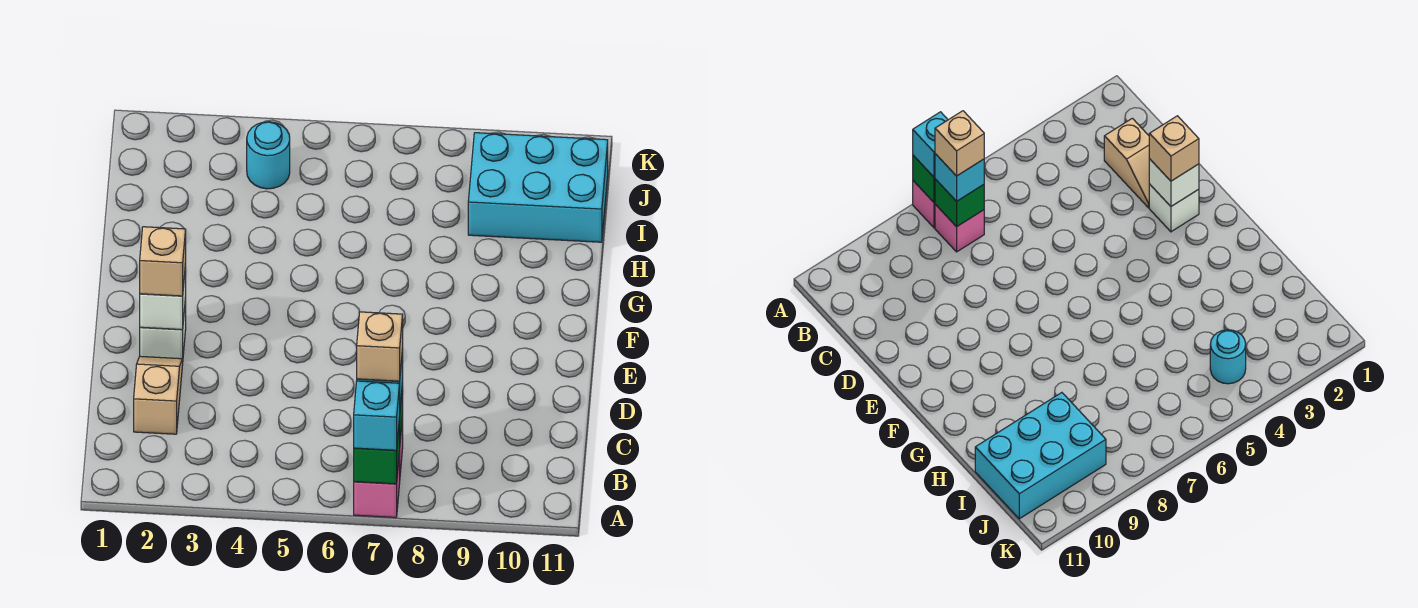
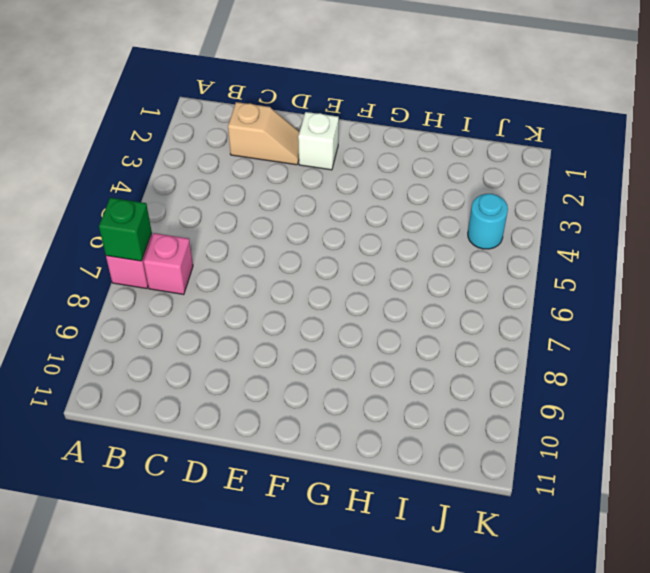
none -> cyan brick I9:J11 level 1
none -> green brick B7 level 2
none -> white brick E2 level 2

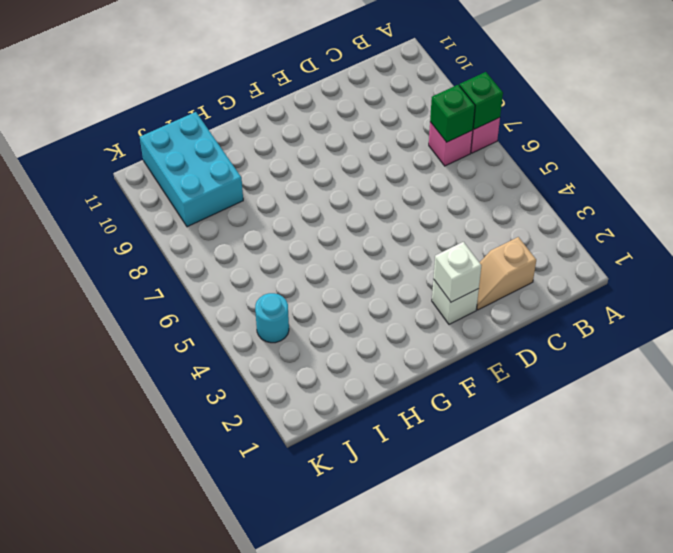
none -> cyan brick A7 level 3
none -> cyan brick B7 level 3
none -> tan brick E2 level 3

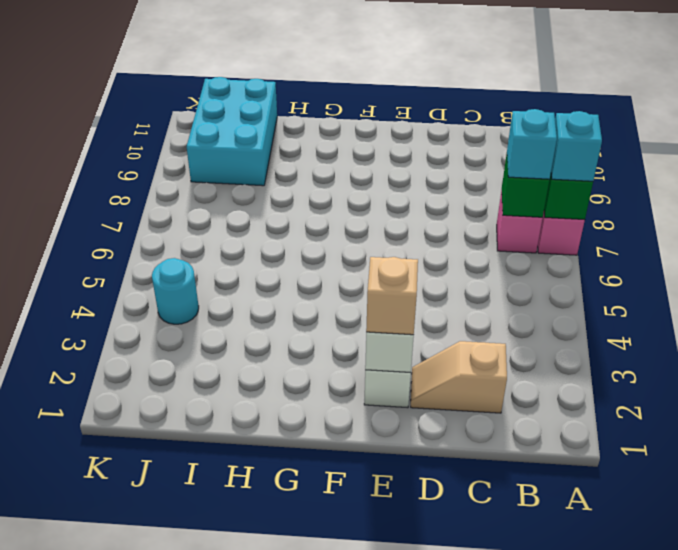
none -> tan brick B7 level 4

